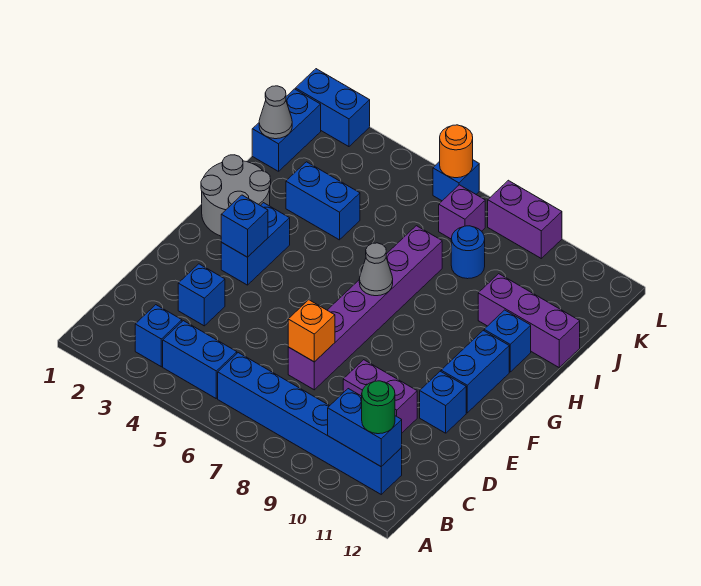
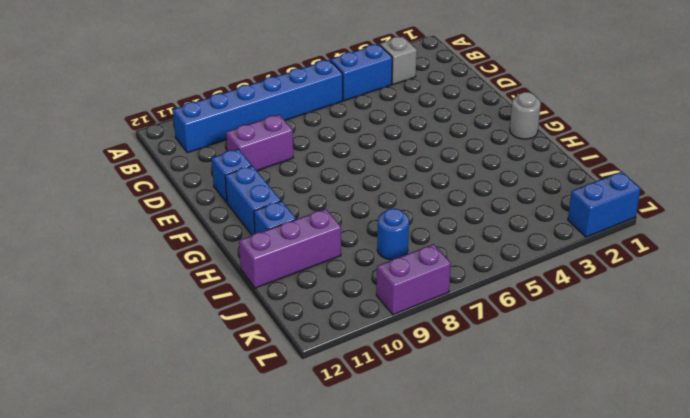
grey brick B3 level 1 -> blue brick B3 level 1
grey round brick G1 level 1 -> grey round brick G1:H2 level 1
none -> blue brick D3 level 1
none -> purple brick D7:I7 level 1
none -> blue brick F3:G3 level 1

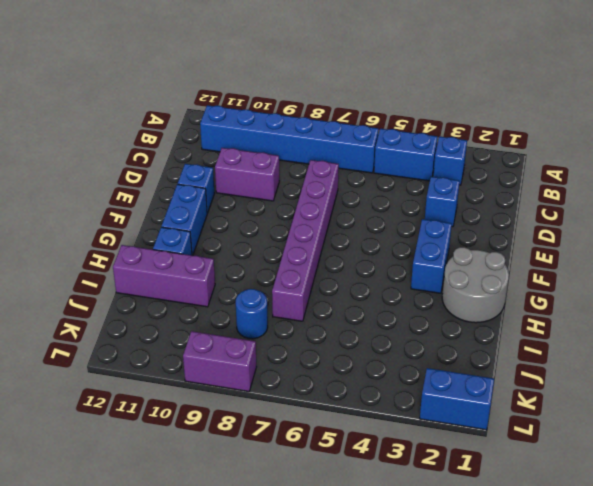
none -> blue brick I3:I4 level 1
none -> blue brick J1:K1 level 1
none -> purple brick K7 level 1

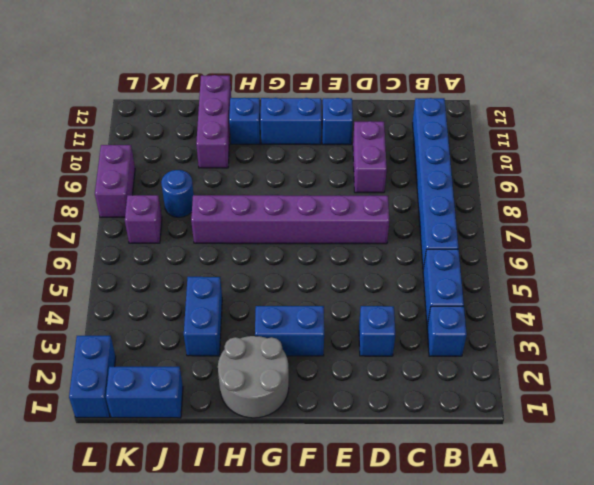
none -> blue brick L6 level 1
none -> blue brick B10:B11 level 2
none -> orange brick D7 level 2

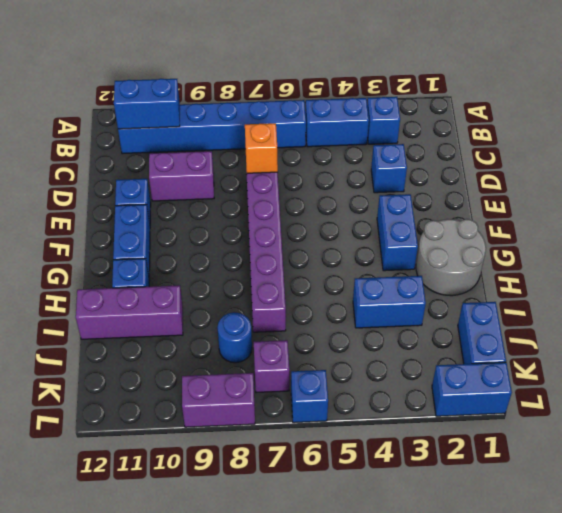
none -> blue brick F3 level 2
none -> grey cone G7 level 2
none -> grey cone J1 level 2

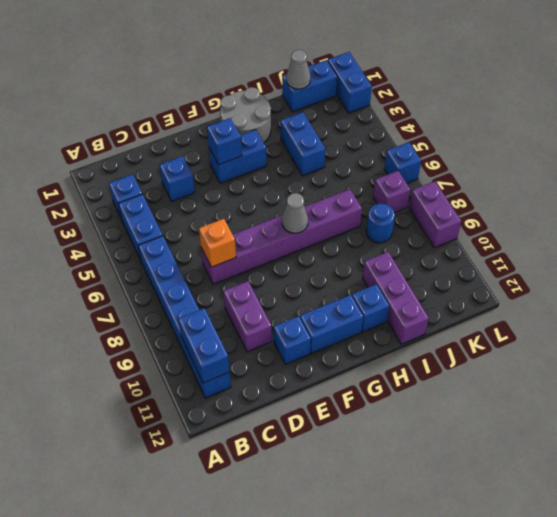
none -> orange round brick L6 level 2
none -> green round brick B11 level 3

